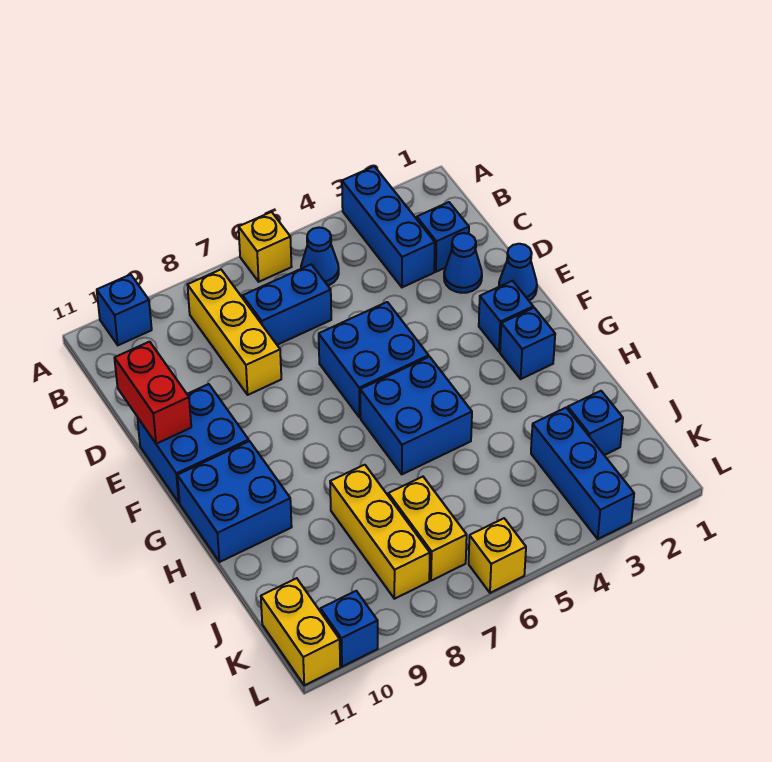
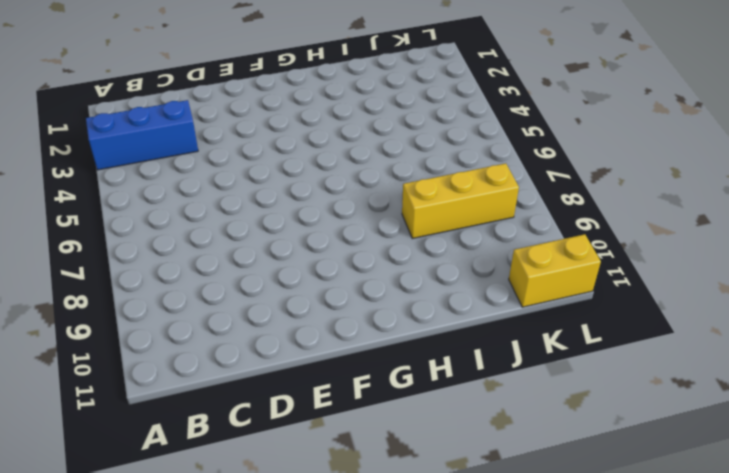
none -> yellow brick A6 level 1
none -> blue brick A10 level 1
none -> blue cone B5 level 1

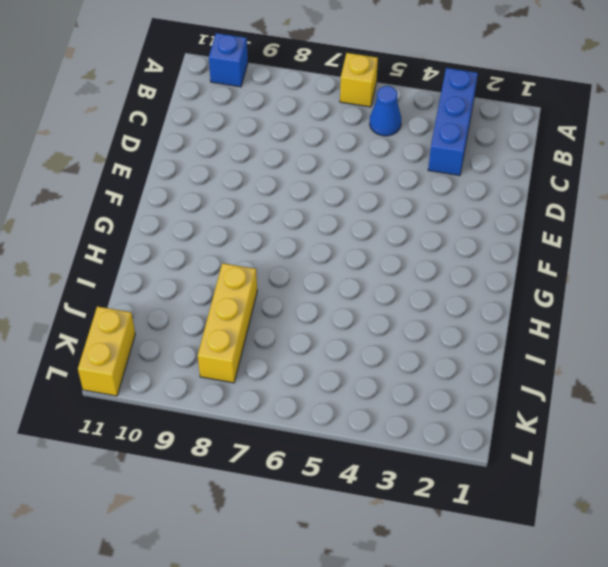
none -> yellow brick B8:D8 level 1
none -> blue brick C2 level 1
none -> blue brick C6:C7 level 1

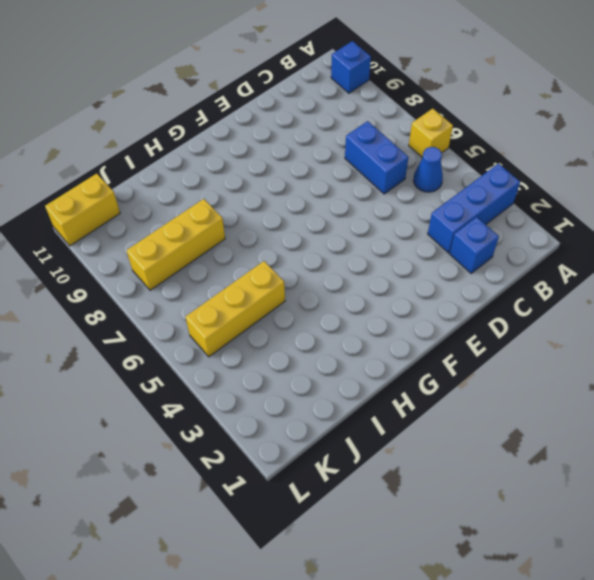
yellow brick I5:K5 level 1 -> yellow brick B8:D8 level 1
none -> blue cone D2 level 1
none -> blue cone E1 level 1
none -> blue brick E5:F6 level 1

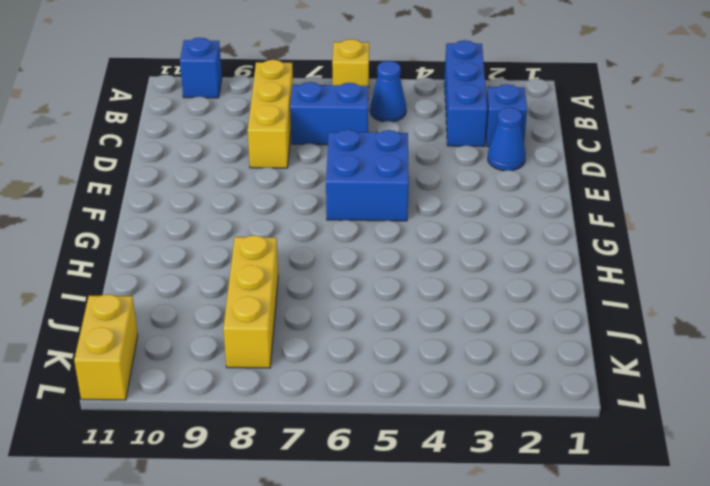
none -> blue cone E1 level 1
none -> blue brick E10:F11 level 1
none -> blue brick F2 level 1

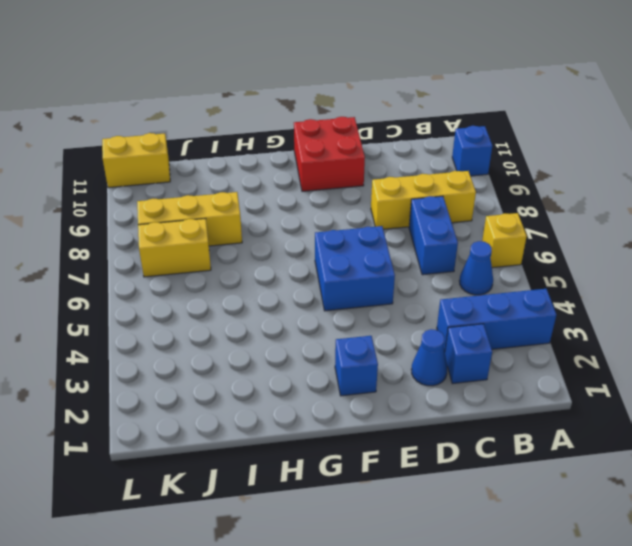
red brick E10:F11 level 1 -> blue brick E10:F11 level 1
none -> blue cone E1 level 1
none -> blue brick G2 level 1
none -> blue brick G5:H6 level 1

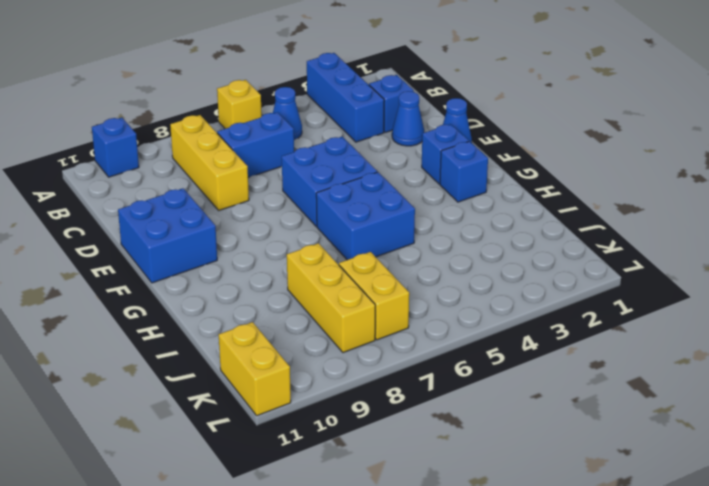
none -> blue brick G10:H11 level 1
none -> blue brick J2 level 1
none -> blue brick J3:L3 level 1

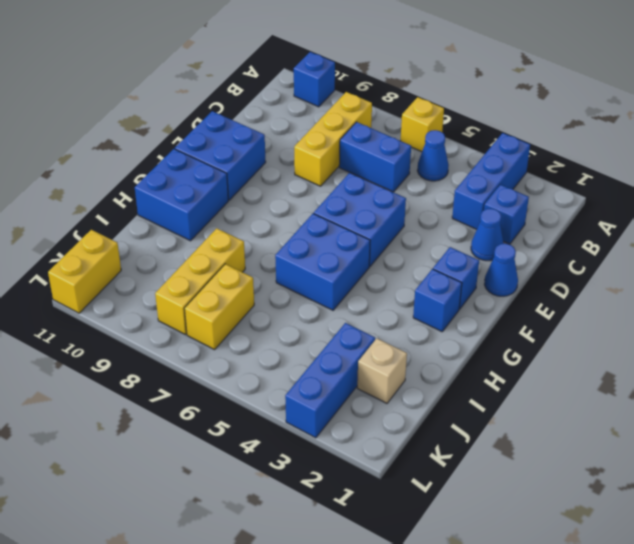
tan brick J2 level 1 -> blue brick J2 level 1
none -> yellow brick L6 level 1
none -> blue brick L10 level 1
none -> red brick D11:E11 level 2

